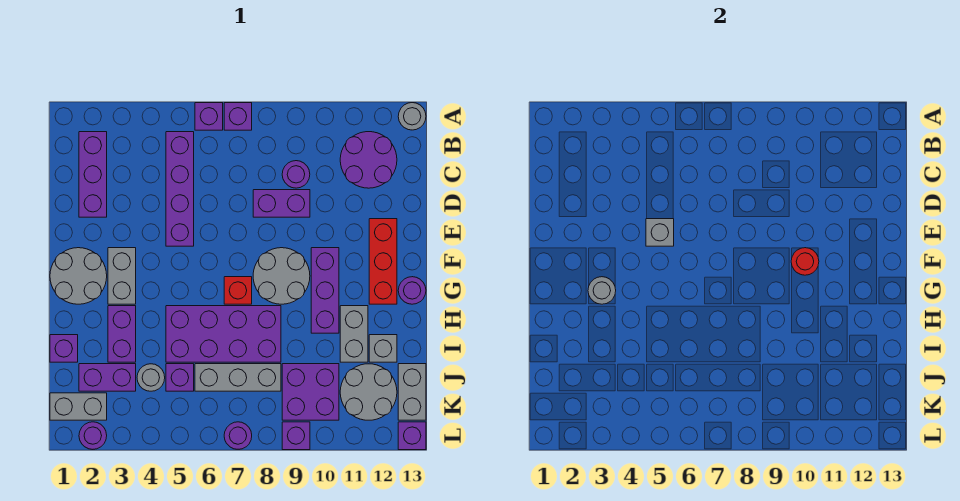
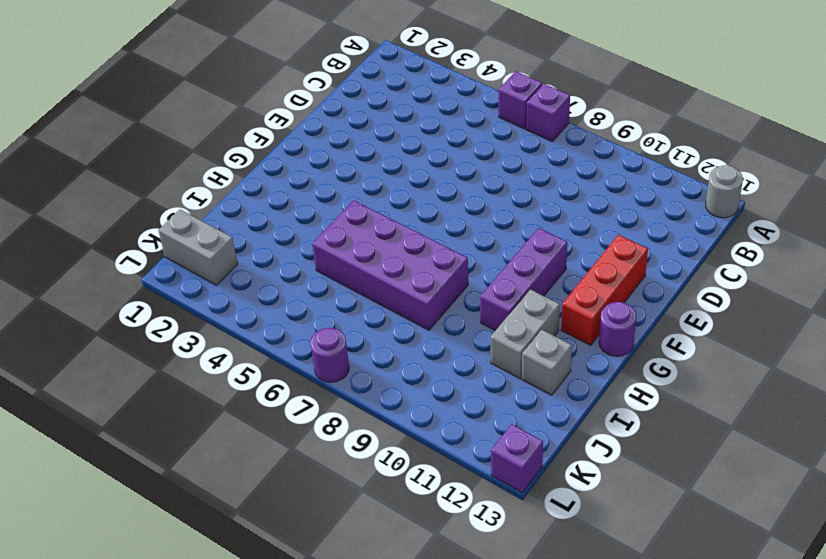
none -> purple brick B2:D2 level 1
none -> purple brick B5:E5 level 1
none -> purple round brick B11:C12 level 1
none -> purple round brick C9 level 1

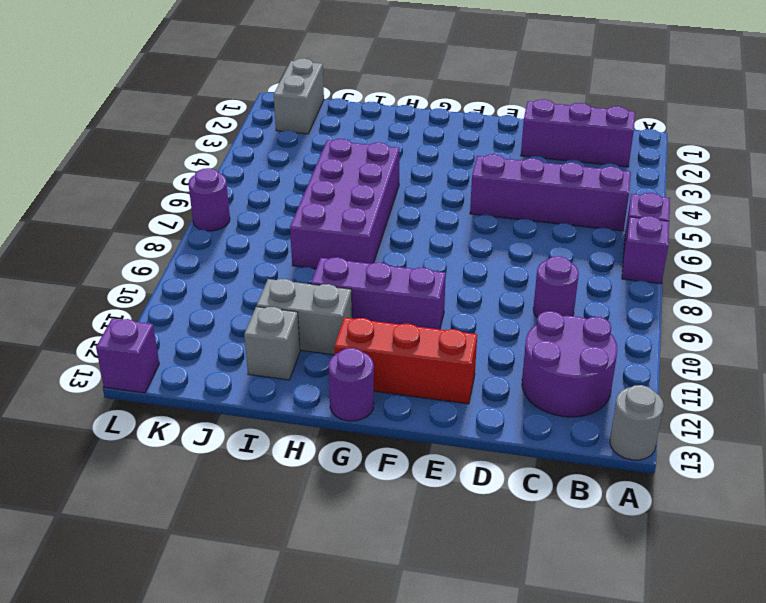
none -> purple brick D8:D9 level 1
none -> grey round brick F1:G2 level 1
none -> grey brick F3:G3 level 1
none -> grey round brick F8:G9 level 1

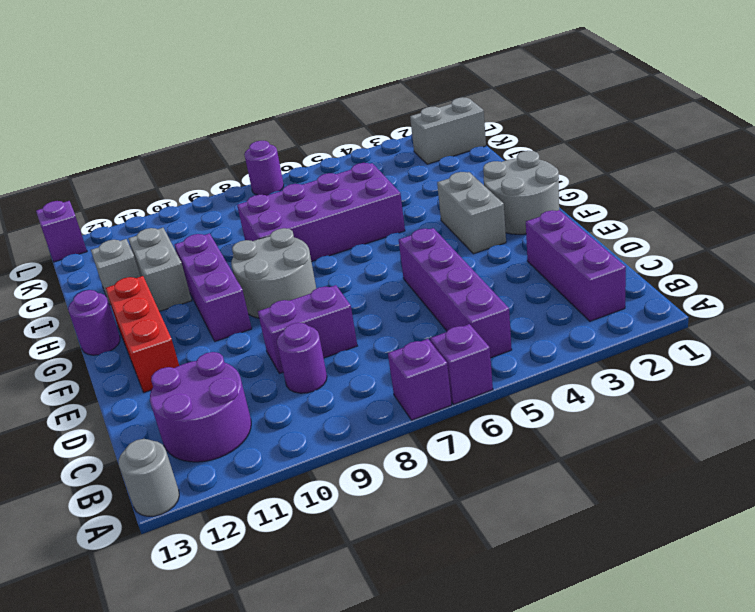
none -> red brick G7 level 1
none -> purple brick H3:I3 level 1
none -> purple brick I1 level 1
none -> purple brick J2:J3 level 1

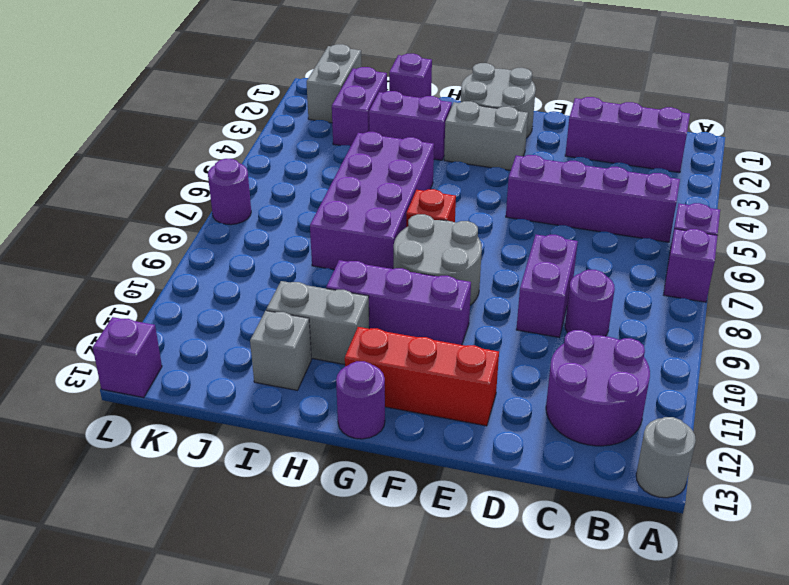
none -> grey round brick J4 level 1
none -> purple brick J5 level 1
none -> grey brick J6:J8 level 1
none -> purple brick J9:K10 level 1

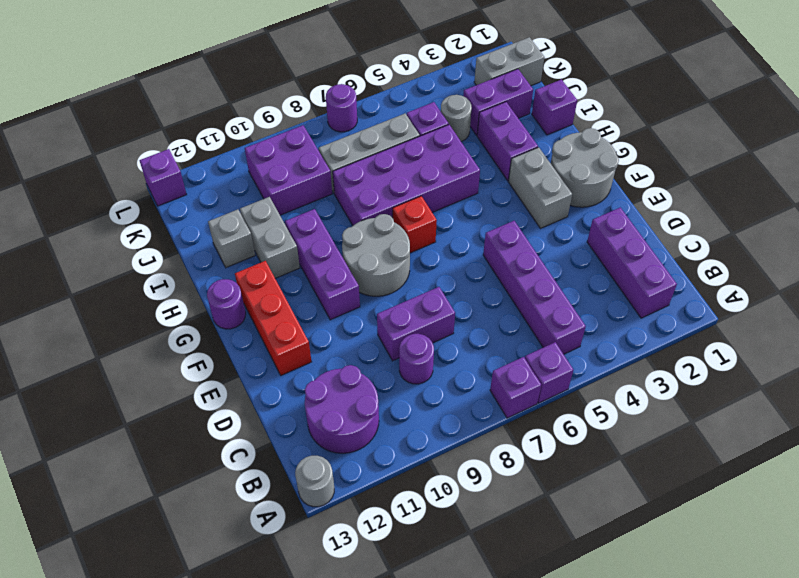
none -> grey round brick J11:K12 level 1
none -> grey brick J13:K13 level 1
none -> purple round brick L2 level 1
none -> purple brick L9 level 1

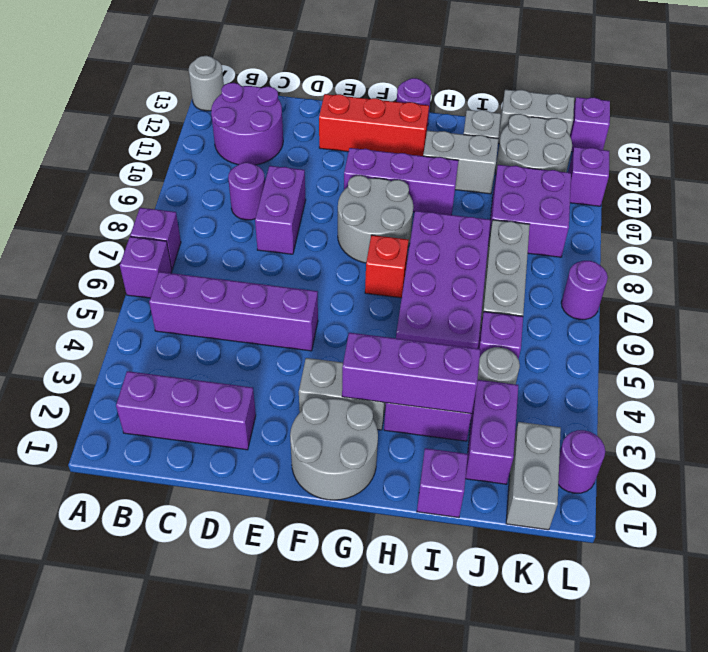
purple brick G3:I3 level 2 -> grey round brick G3 level 2
purple brick L11 level 1 -> purple brick L9 level 1
none -> grey brick E5 level 2
none -> red round brick F10 level 2

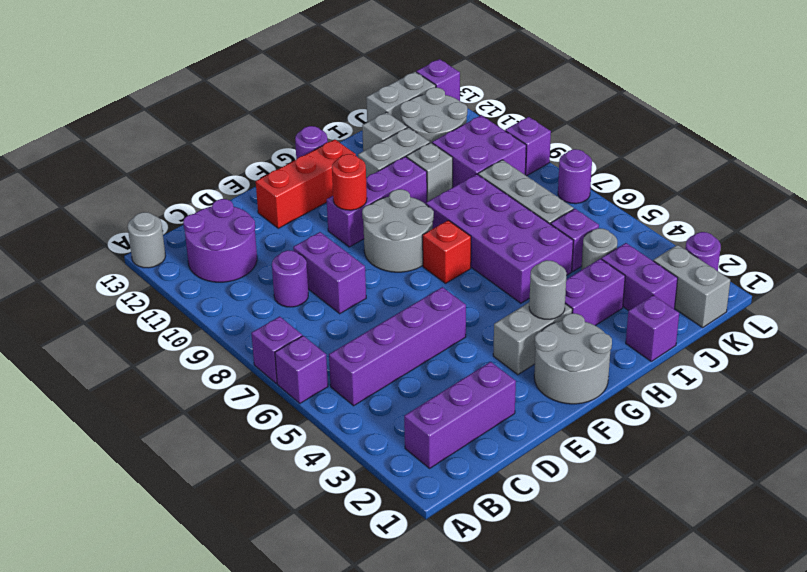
grey brick I10 level 1 -> grey brick E5 level 2

